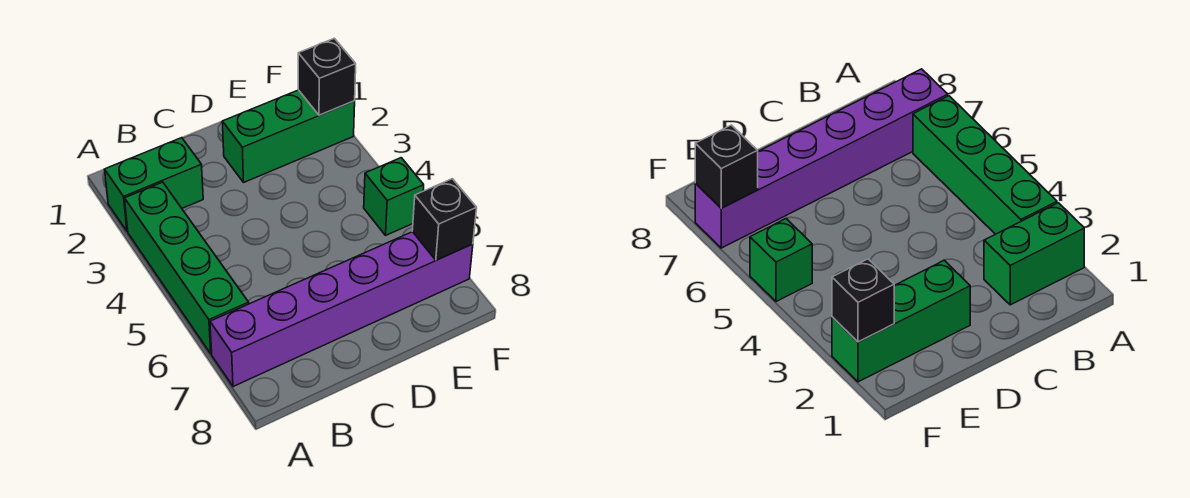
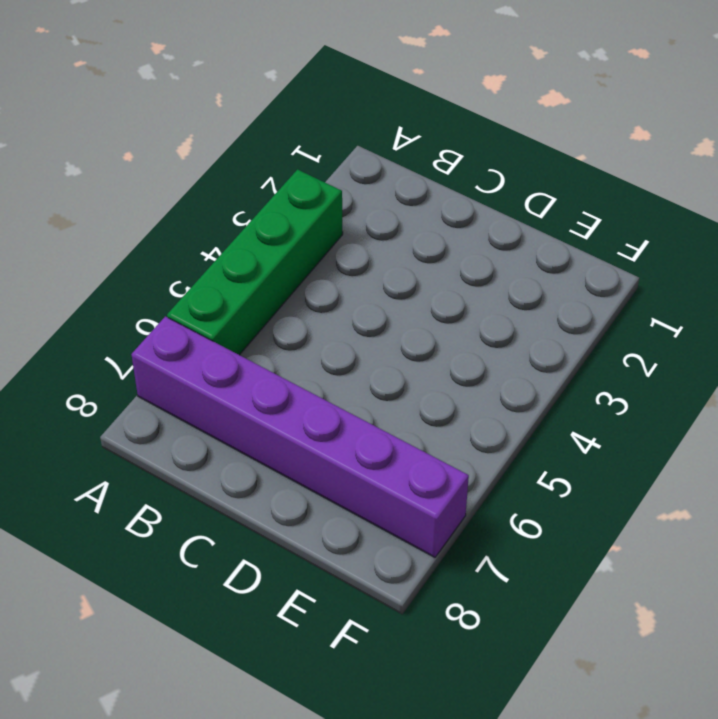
none -> green brick A2:B2 level 1
none -> green brick D2:F2 level 1

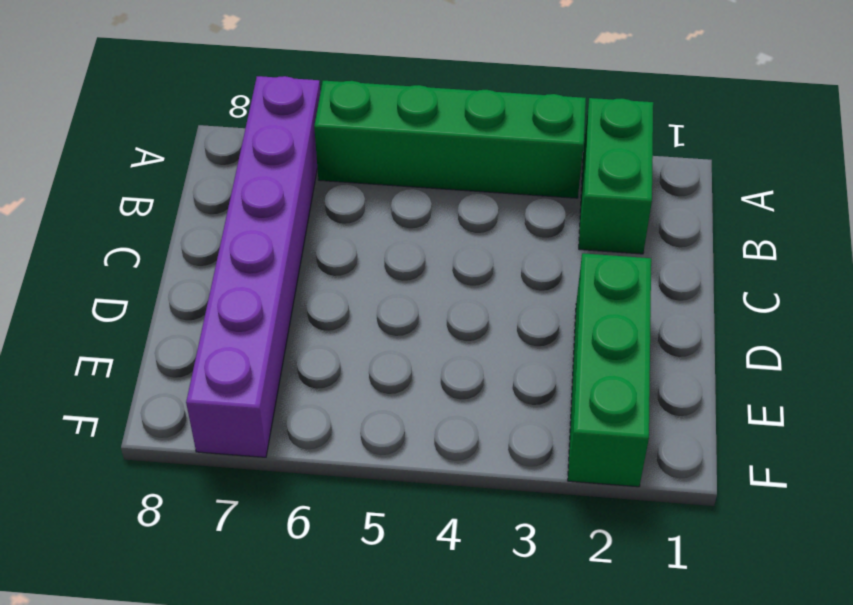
none -> green brick F5 level 1
none -> black brick F2 level 2

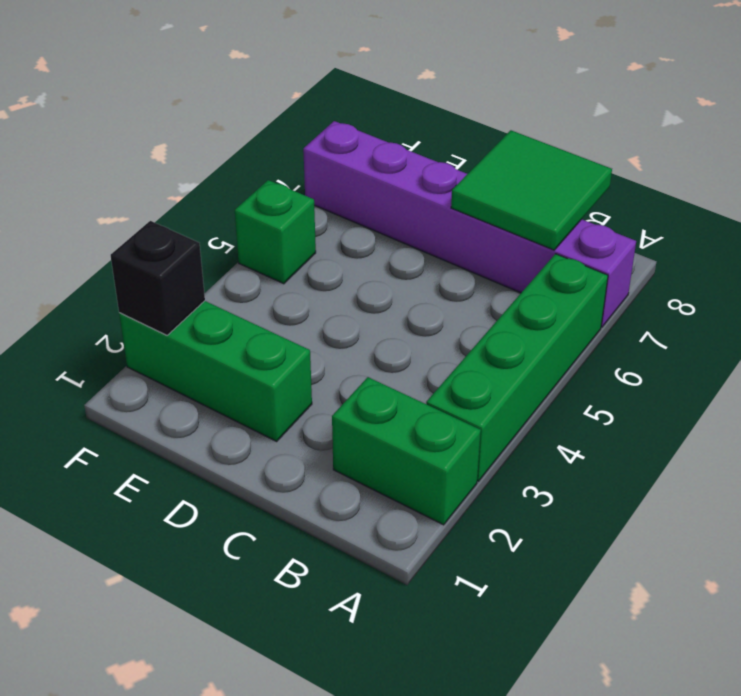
green tile B7:C8 level 2 -> none
none -> black brick F7 level 2

